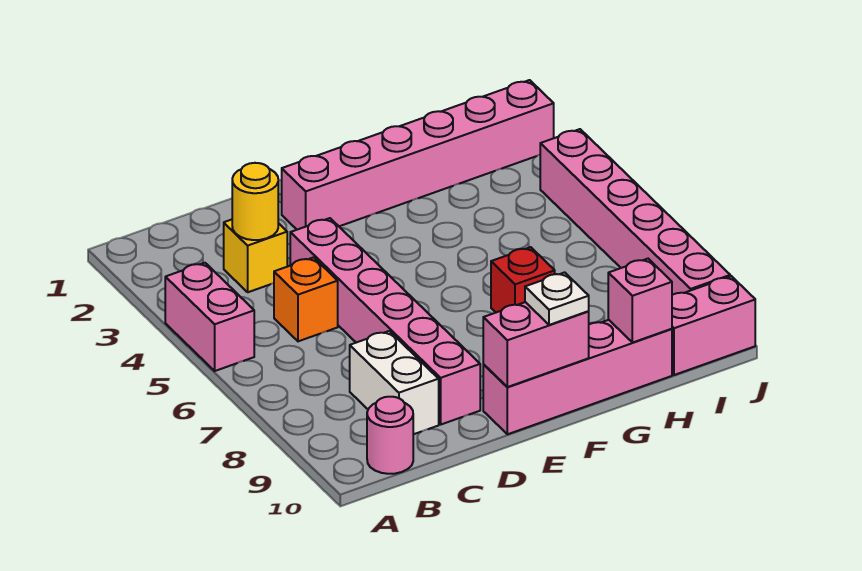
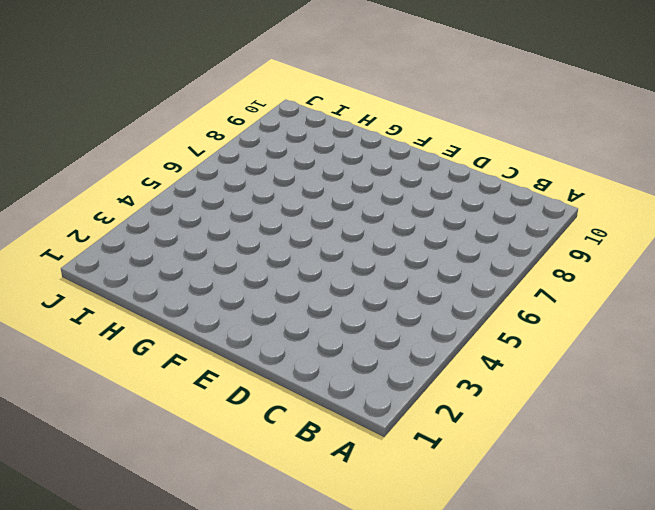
none -> pink brick A4:A5 level 1
none -> pink round brick B10 level 1
none -> yellow brick C3 level 1

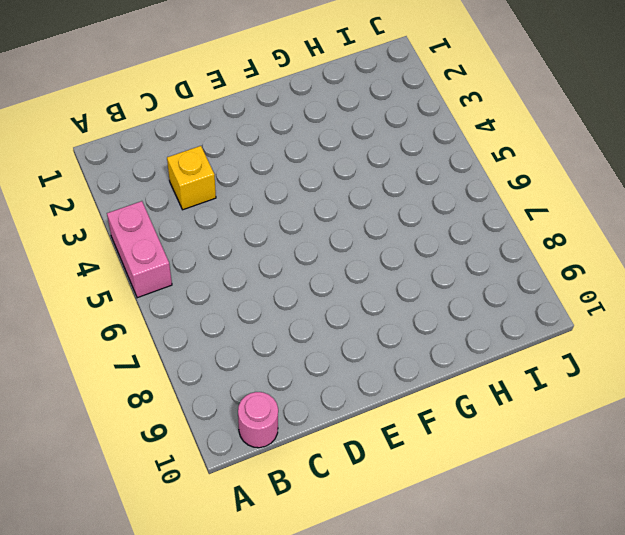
none -> orange brick C5 level 1
none -> white brick C8:C9 level 1
none -> pink brick D4:D9 level 1

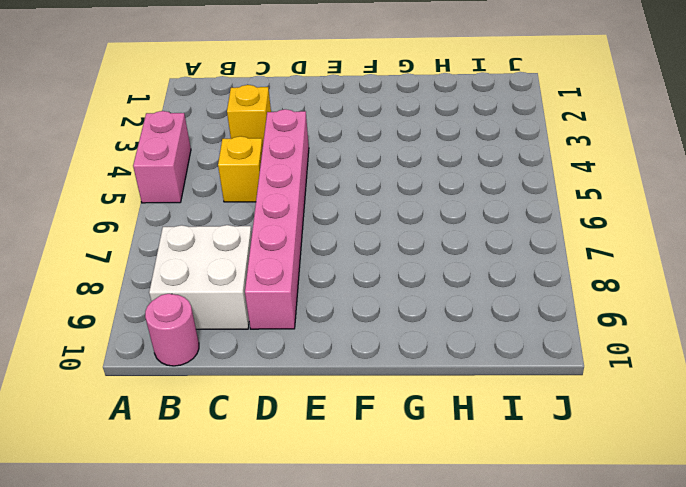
white brick B8:C9 level 1 -> white brick C8:C9 level 1
yellow brick C5 level 1 -> orange brick C5 level 1
none -> pink brick E2:J2 level 1
none -> pink brick E10:H10 level 1
none -> red brick G7 level 1

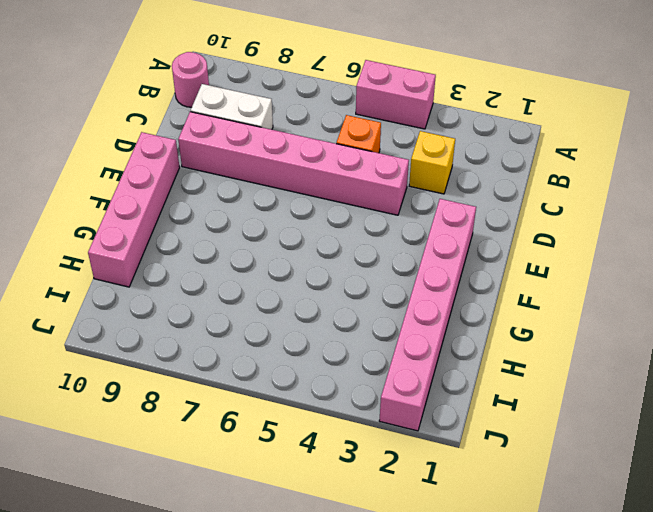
none -> red brick G7 level 1
none -> pink brick I10:J10 level 1
none -> pink brick J4:J9 level 1

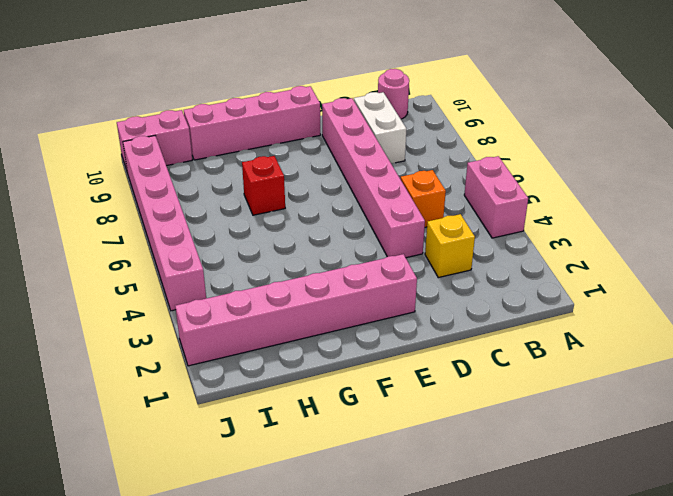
none -> yellow round brick C3 level 2
none -> pink brick E10:F10 level 2
none -> pink brick H10 level 2

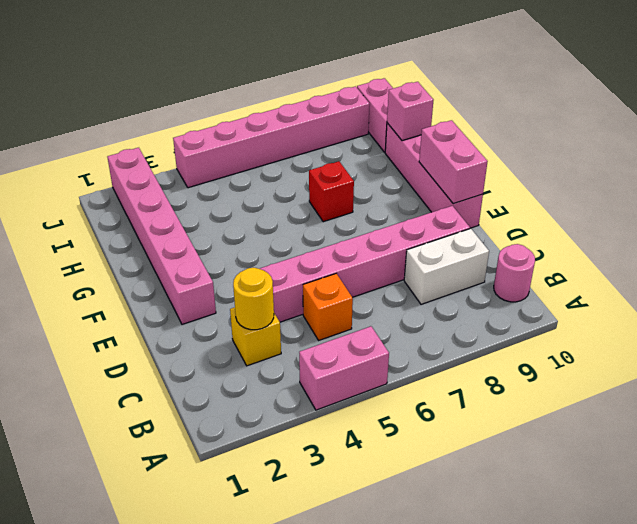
none -> white plate F10 level 3

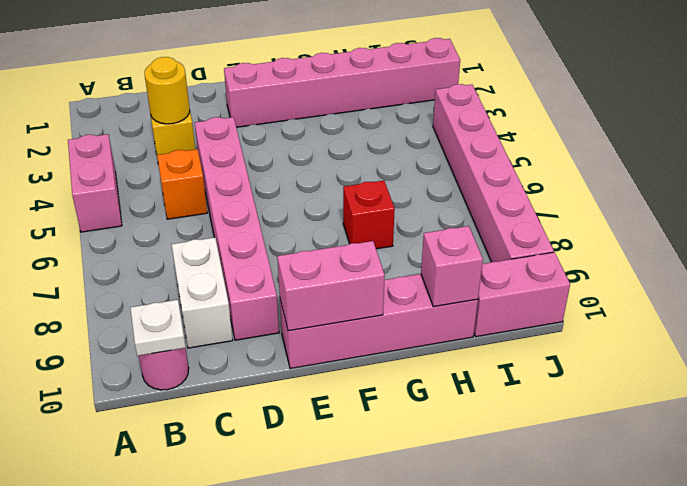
white plate B10 level 2 -> white plate F10 level 3

